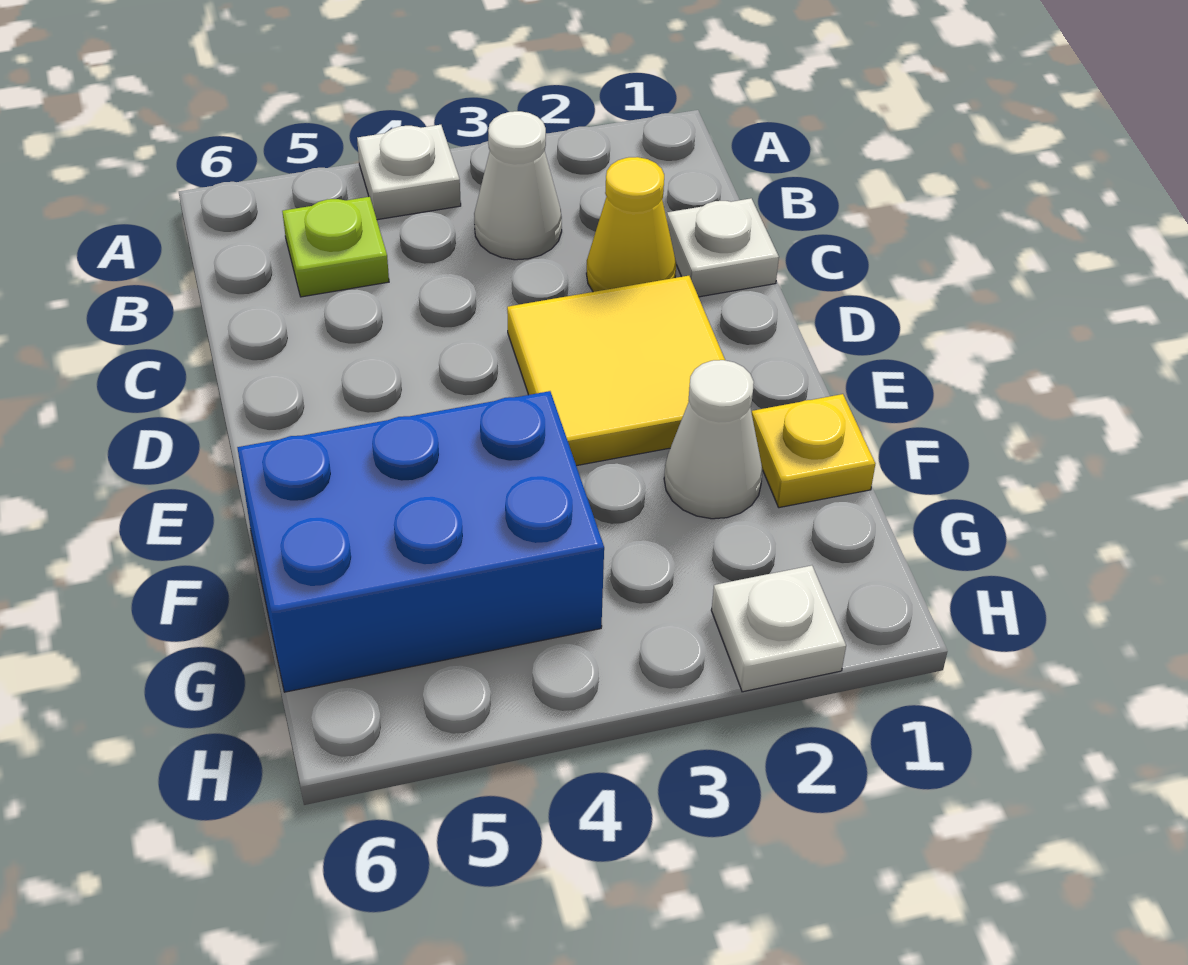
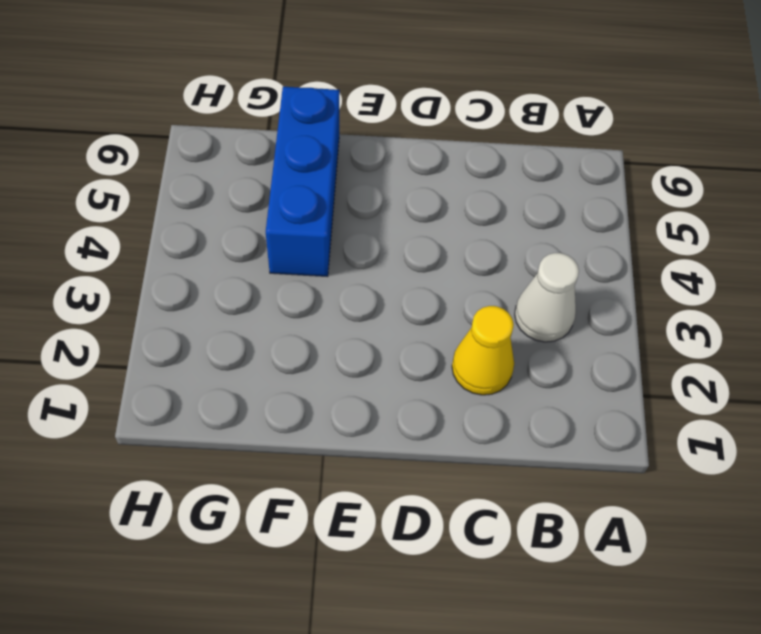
blue brick F4:F6 level 1 -> blue brick F4:G6 level 1
none -> white plate A4 level 1
none -> lime plate B5 level 1

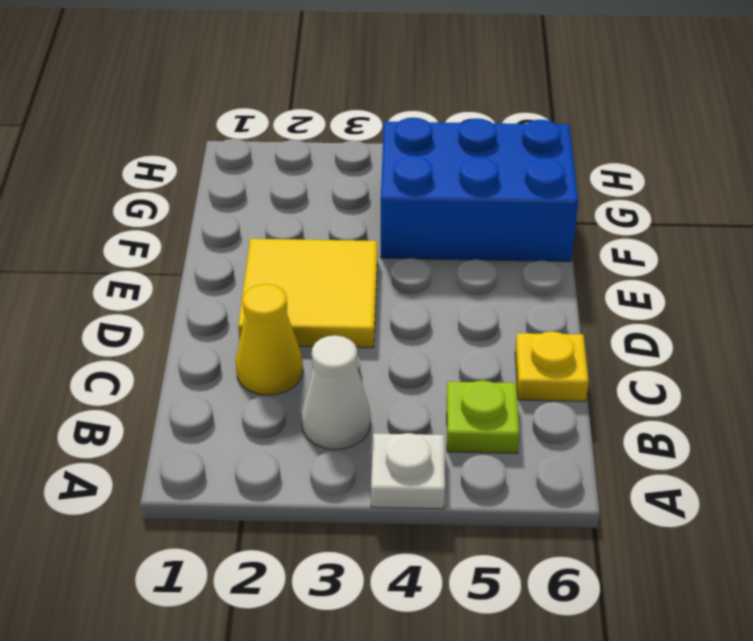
yellow plate C6 level 1 -> yellow plate F1 level 1
none -> white plate C1 level 1
none -> white cone F2 level 1

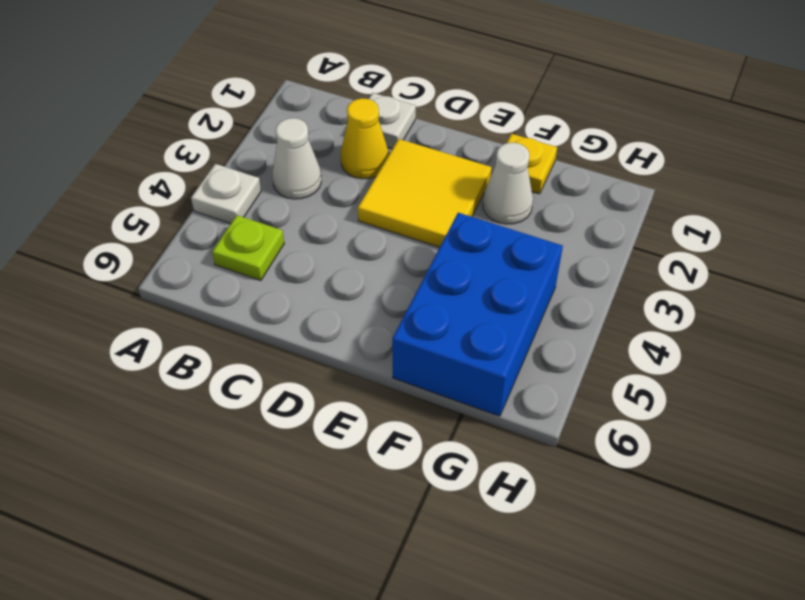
none -> white plate H2 level 1

